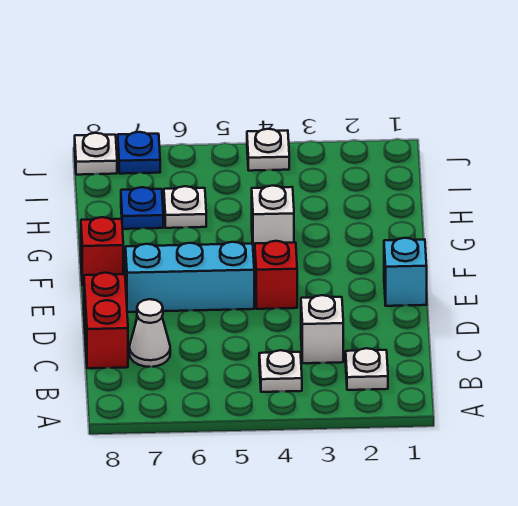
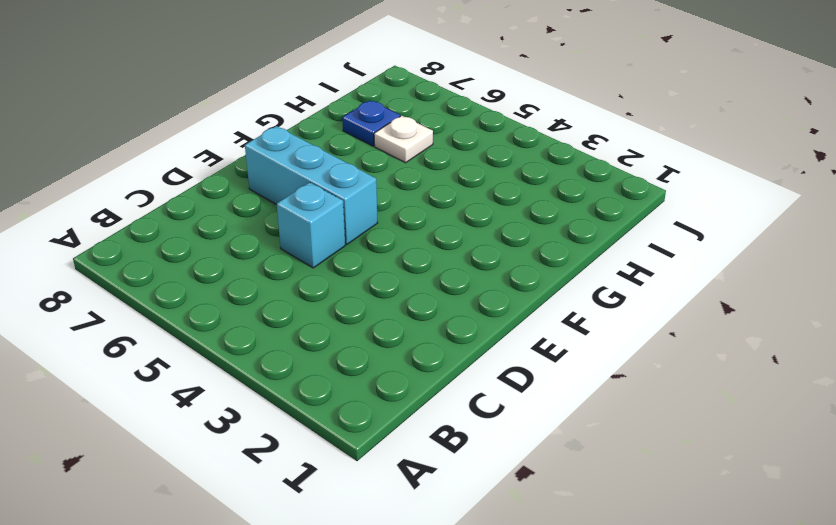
cyan brick D5 level 1 -> cyan brick E1 level 1
none -> white plate B2 level 1
none -> white plate B4 level 1
none -> white brick C3 level 1

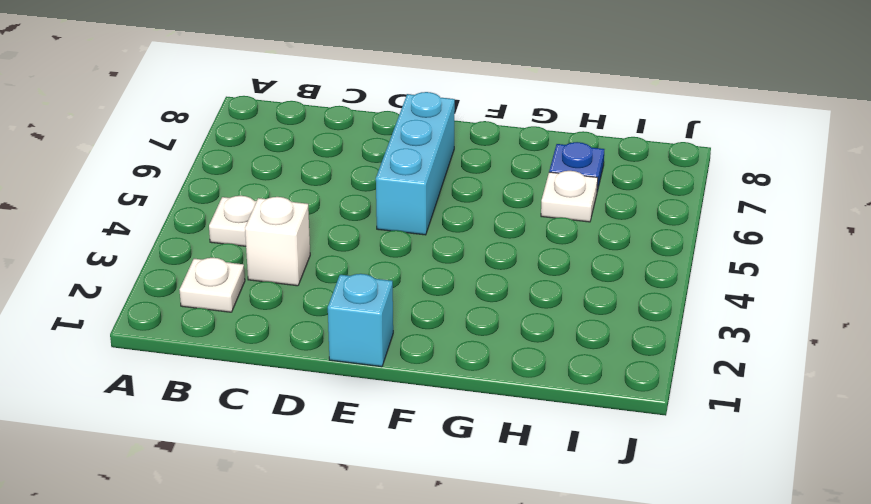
none -> white cone C7 level 1
none -> red brick C8:D8 level 1
none -> red brick E4 level 1

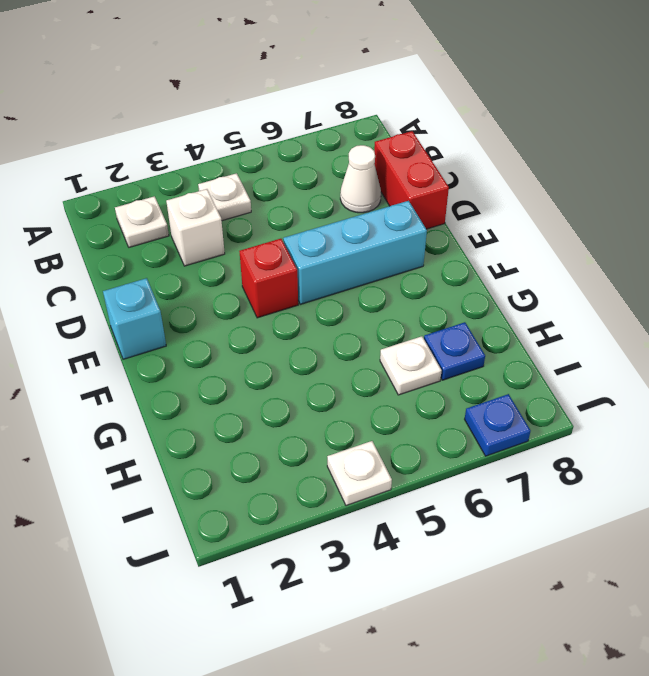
none -> red brick F8 level 1
none -> white brick G4 level 1
none -> white plate J8 level 1

